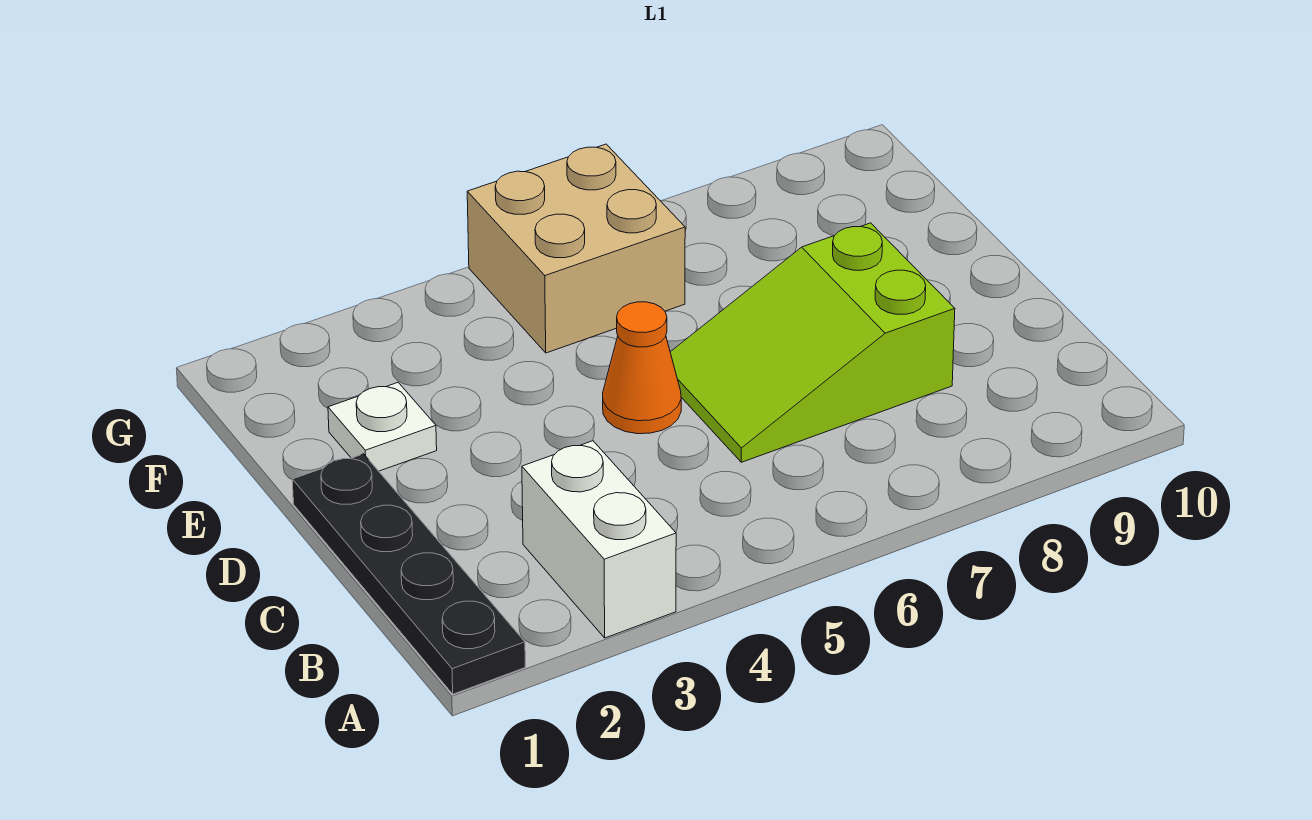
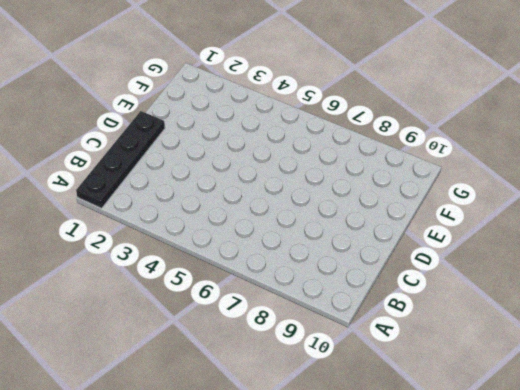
none -> white brick A3:B3 level 1
none -> lime slope C6:D8 level 1 top 8

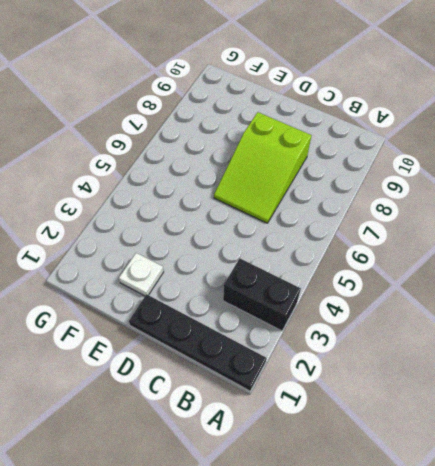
black brick A3:B3 level 1 -> white brick A3:B3 level 1
none -> orange cone D5 level 1
none -> tan brick F5:G6 level 1

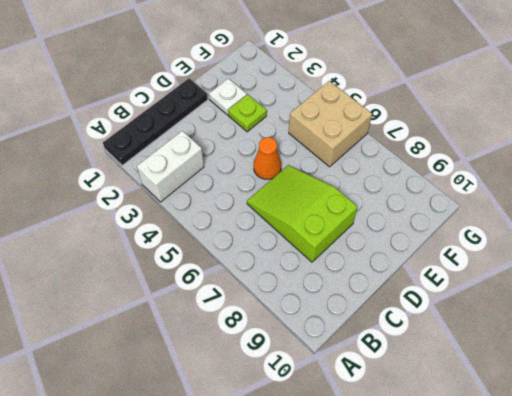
lime plate E3 level 1 -> none

